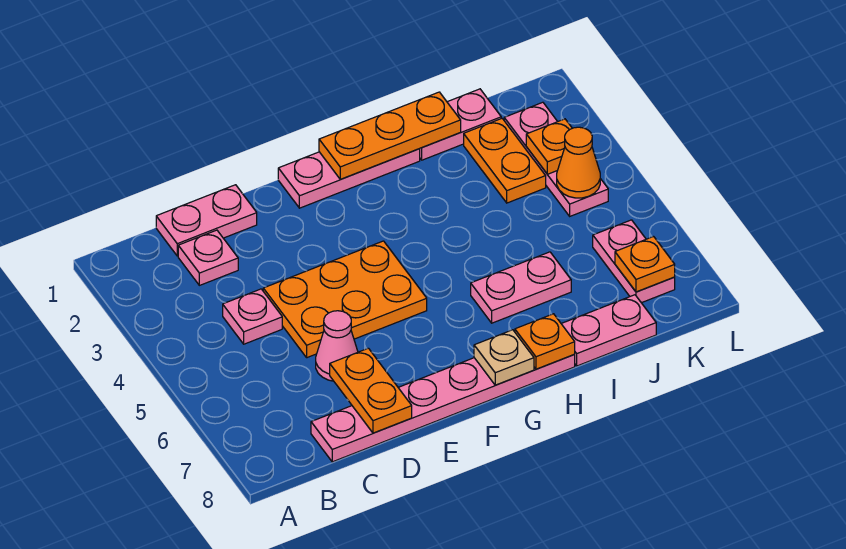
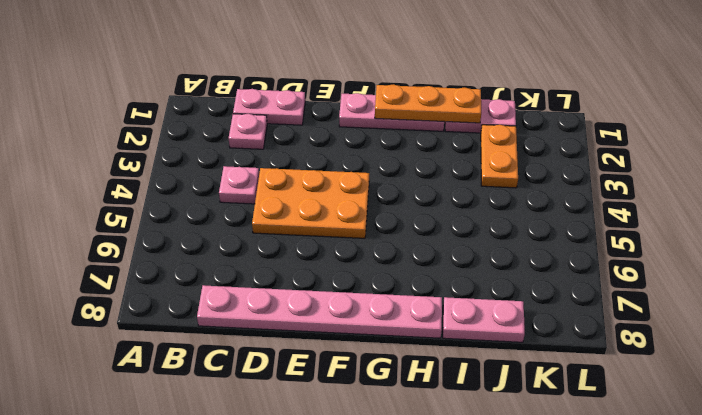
none -> pink cone D6 level 1
none -> pink plate H6:I6 level 1
none -> pink plate K2:K4 level 1

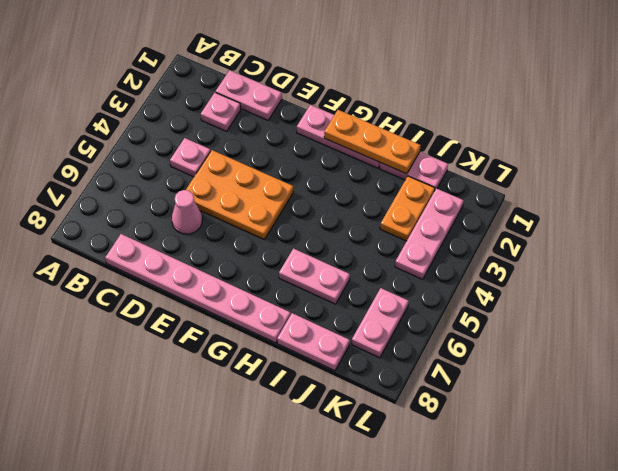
none -> orange plate D7:D8 level 2
none -> tan plate G8 level 2
none -> orange plate H8 level 2

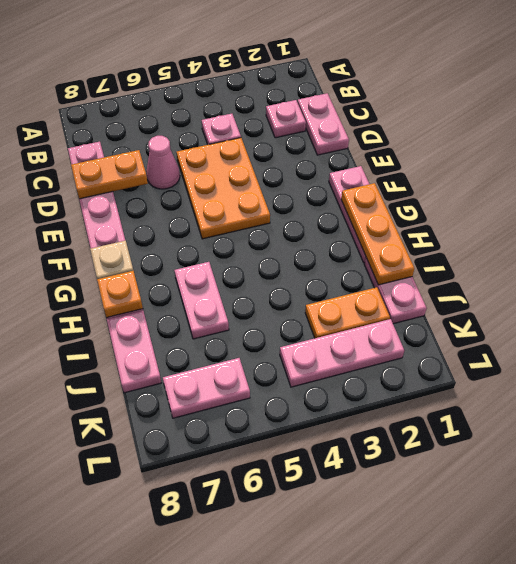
none -> orange plate K3 level 2
none -> orange cone K4 level 2
none -> orange plate K7 level 2

